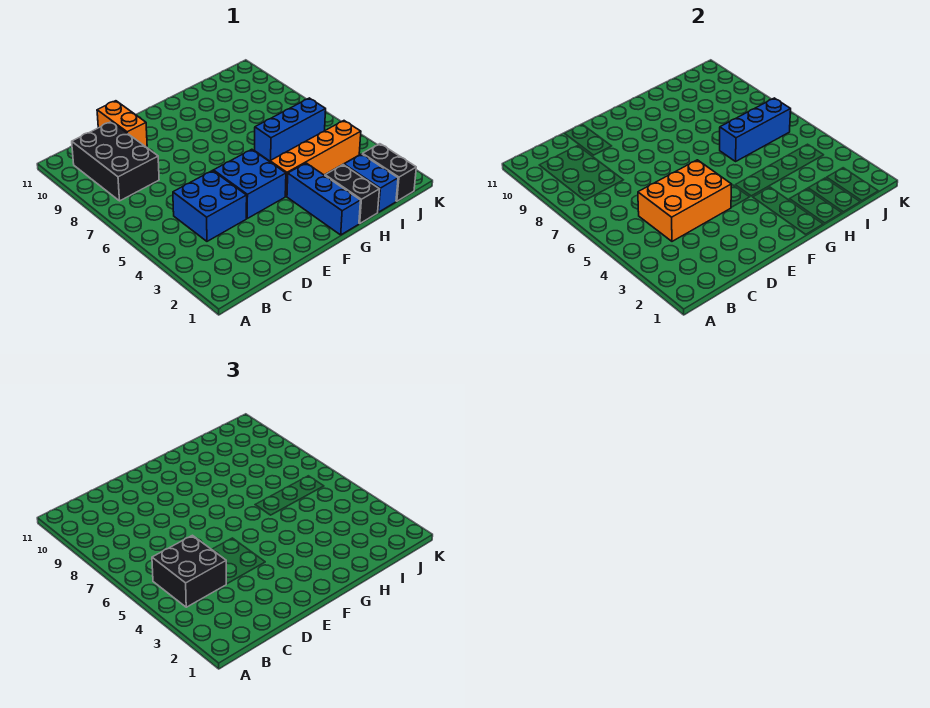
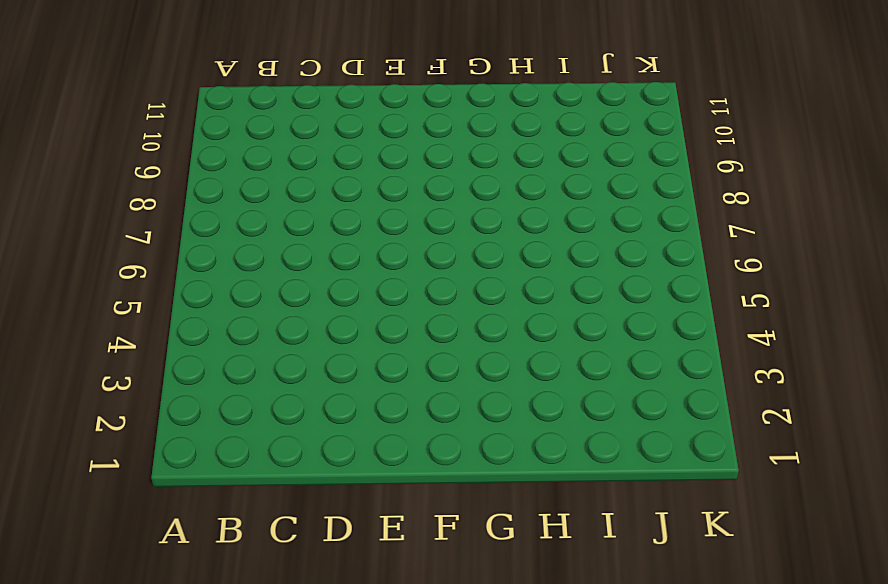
none -> black brick B8:C10 level 1
none -> blue brick C4:D5 level 1
none -> orange brick D10:D11 level 1

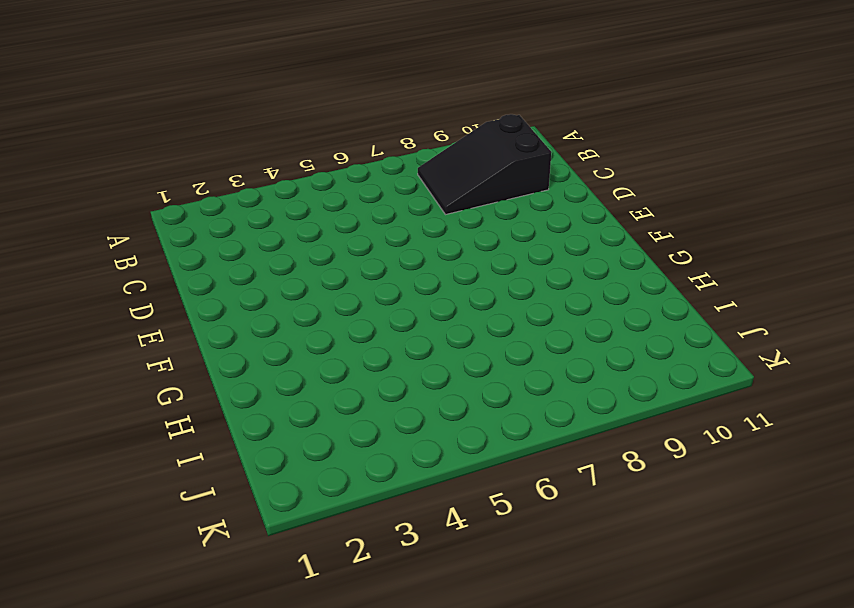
black slope B8:C10 level 1 top 10 -> black brick B8:C10 level 1
none -> blue brick C4:D5 level 1
none -> orange brick D10:D11 level 1
none -> blue brick E4:F5 level 1

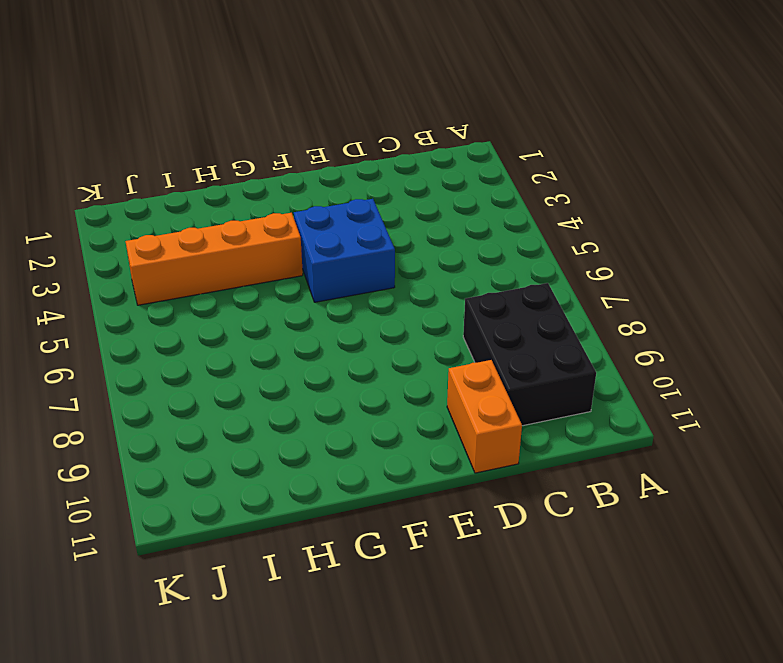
none -> blue brick C4:D5 level 1
none -> blue brick G1:G3 level 1
none -> black brick H1:H2 level 1

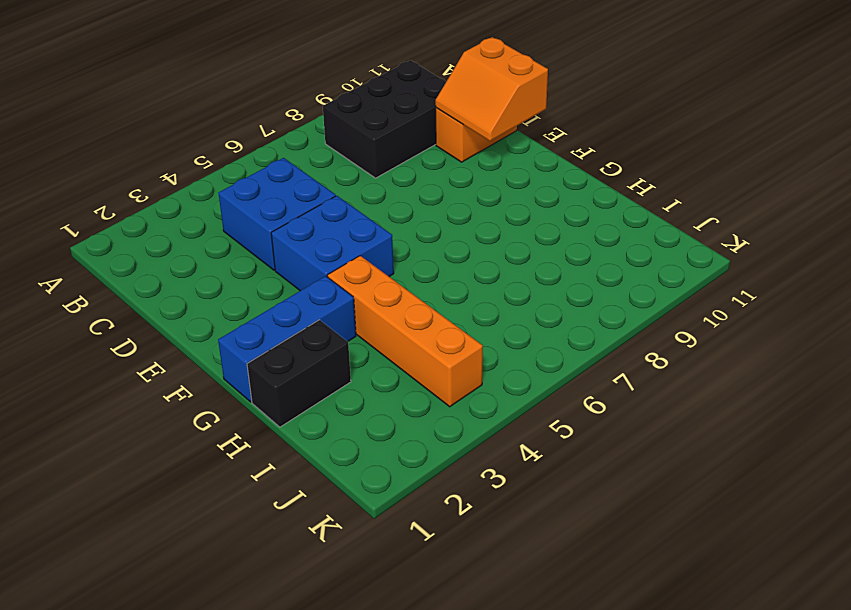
orange slope D10:E11 level 2 top 11 -> none
none -> blue brick H6:J6 level 1
none -> blue brick I1:I2 level 1
none -> black brick J1:J2 level 1

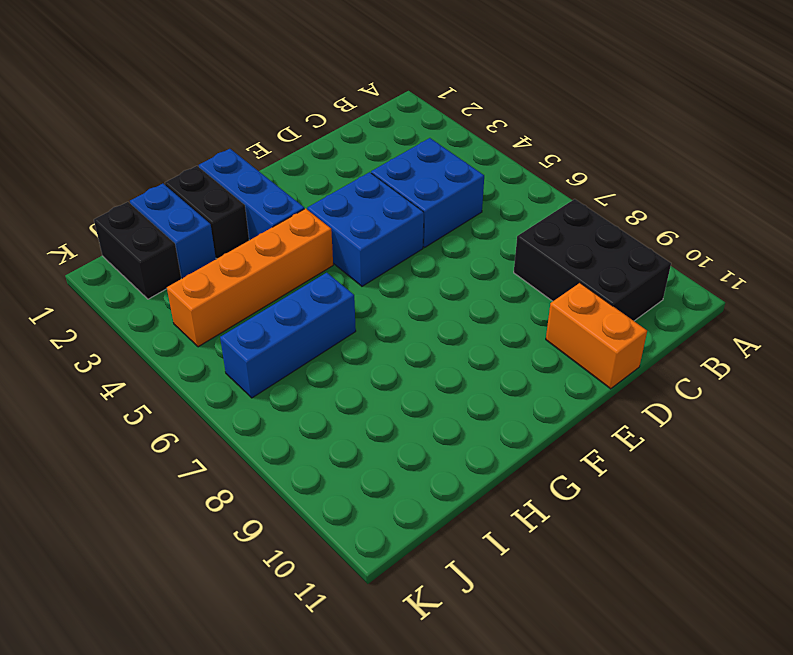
none -> orange brick C4:E5 level 2
none -> blue brick H6:J6 level 2
none -> black brick B4:C5 level 3

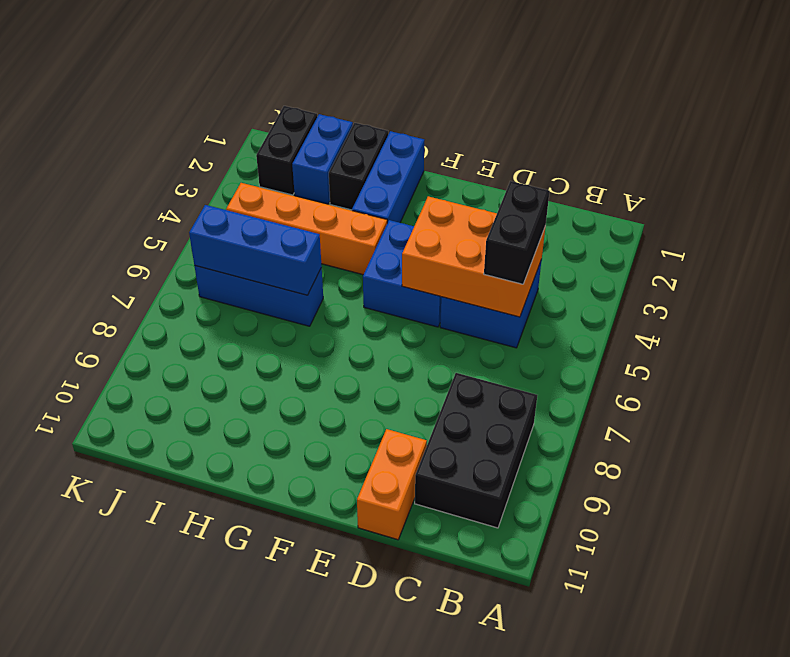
black brick C4:C5 level 3 -> black brick B4:C5 level 3

